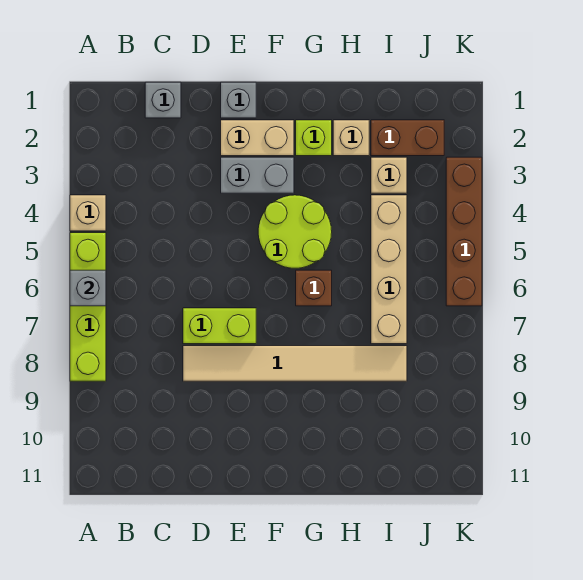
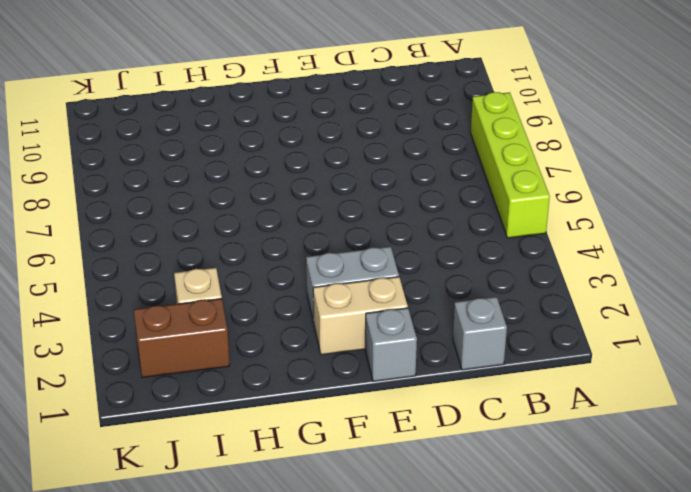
none -> tan brick A4 level 1
none -> lime brick D7:E7 level 1
none -> tan tile D8:I8 level 1

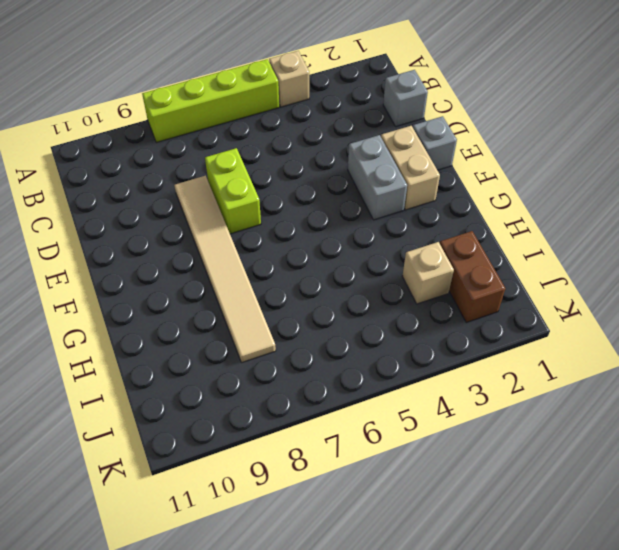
none -> lime round brick F4:G5 level 1
none -> lime brick G2 level 1
none -> brown brick G6 level 1

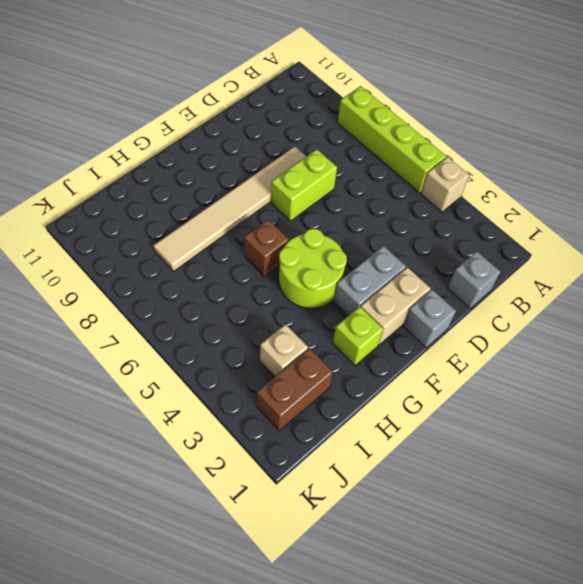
none -> tan brick H2 level 1
none -> tan brick I4:I7 level 1
none -> brown brick K3:K6 level 1

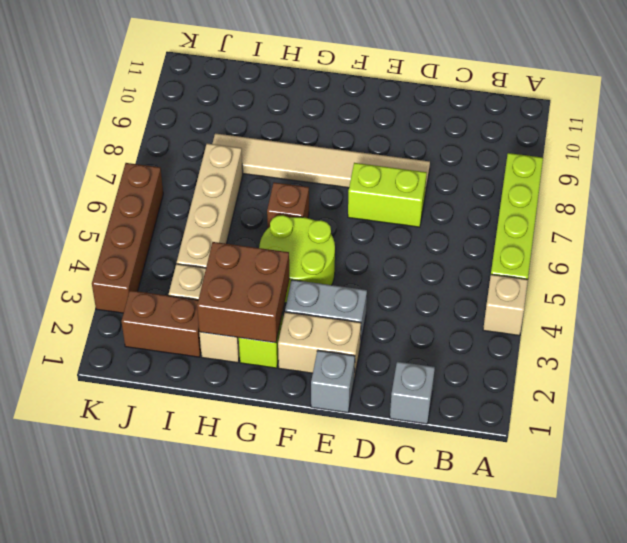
brown brick G2:H3 level 2 -> none
none -> grey brick A6 level 2

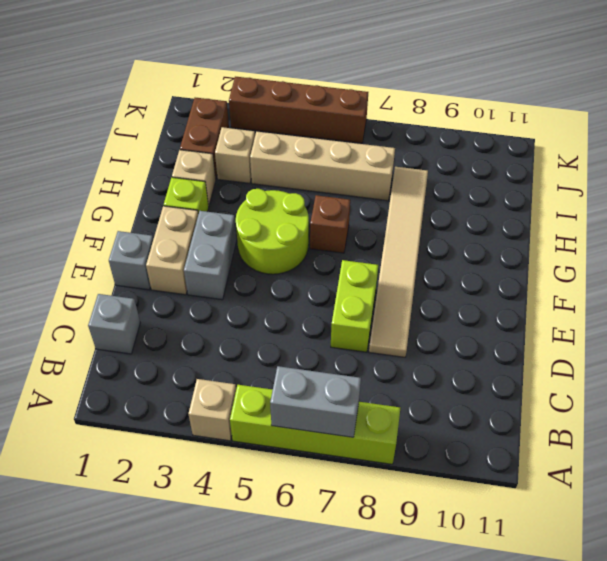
grey brick A6:A7 level 2 -> grey brick A6 level 2

